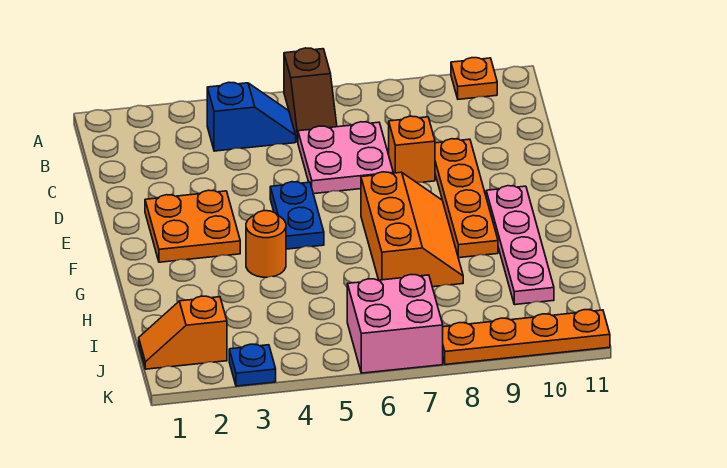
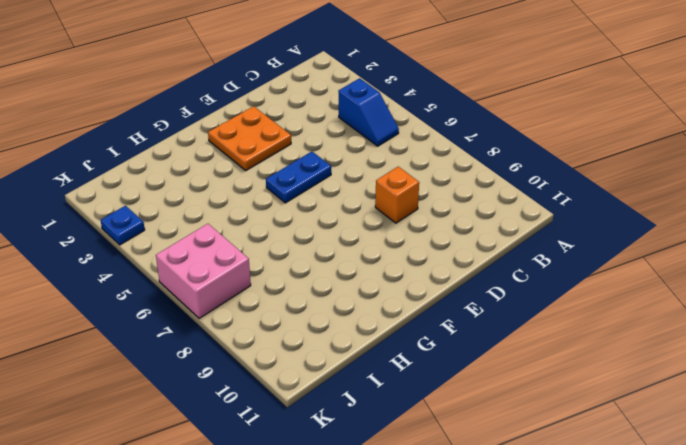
none -> brown slope A6:B6 level 1 top A
none -> orange plate A10 level 1
none -> pink plate C6:D7 level 1

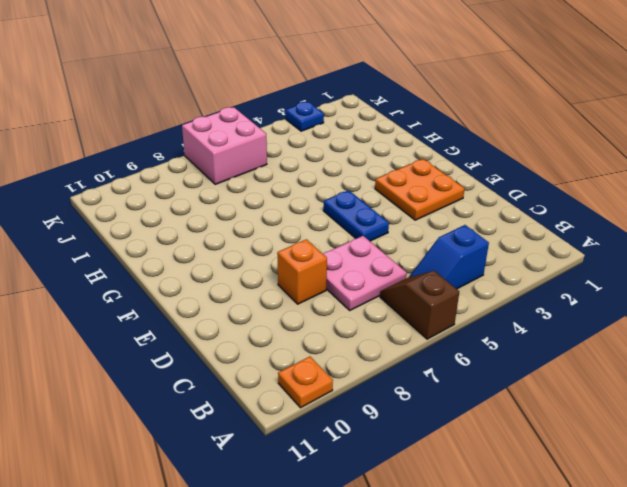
none -> orange plate D9:G9 level 1
none -> orange slope F7:H8 level 1 top 7
none -> pink plate F10:I10 level 1

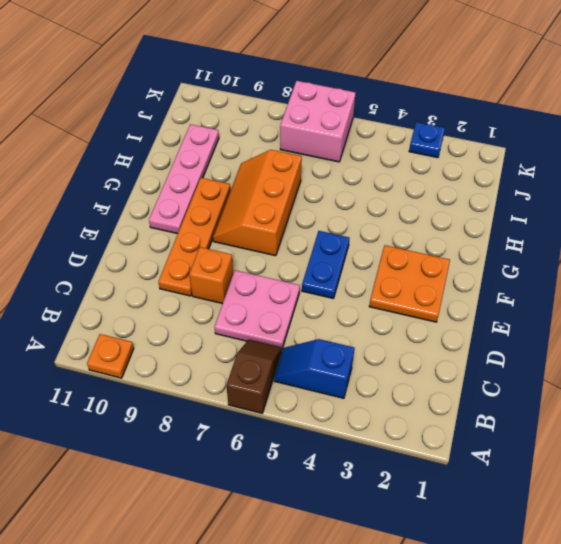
none -> orange round brick G4 level 1
none -> orange slope J1:J2 level 1 top 2
none -> orange plate K8:K11 level 1

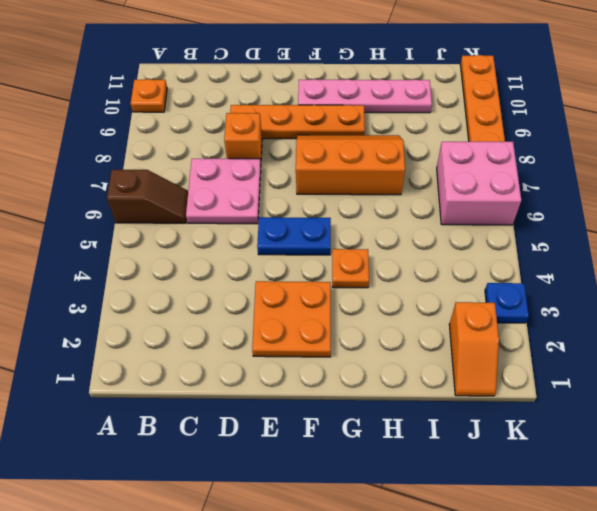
orange plate G4 level 1 -> orange round brick G4 level 1
none -> blue slope B4:B5 level 1 top 4

